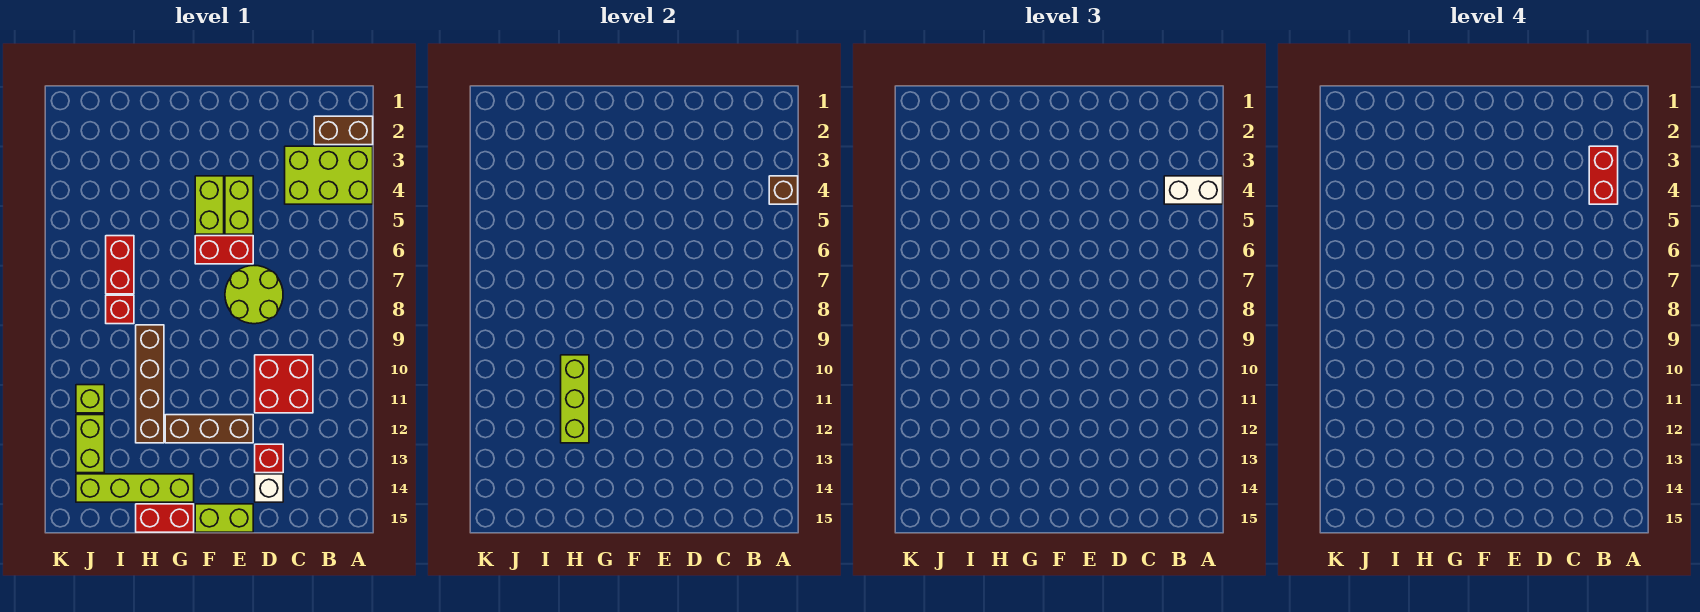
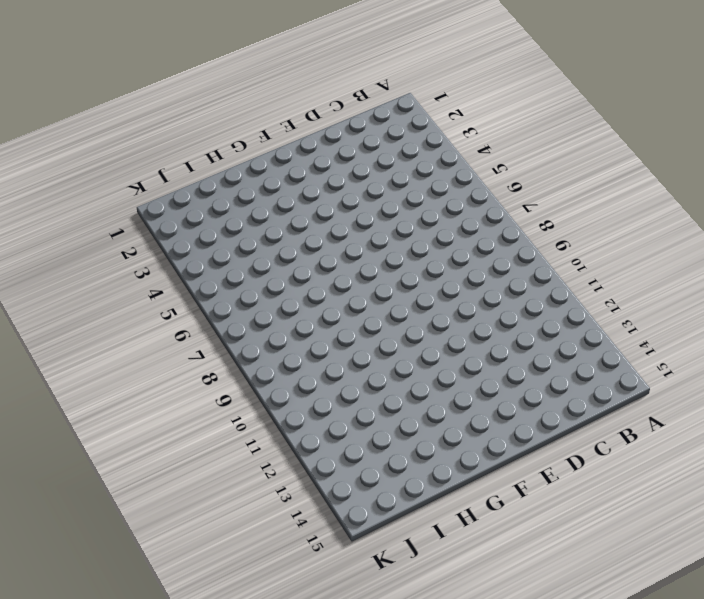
none -> brown brick A2:B2 level 1
none -> lime brick A3:C4 level 1
none -> red brick C10:D11 level 1

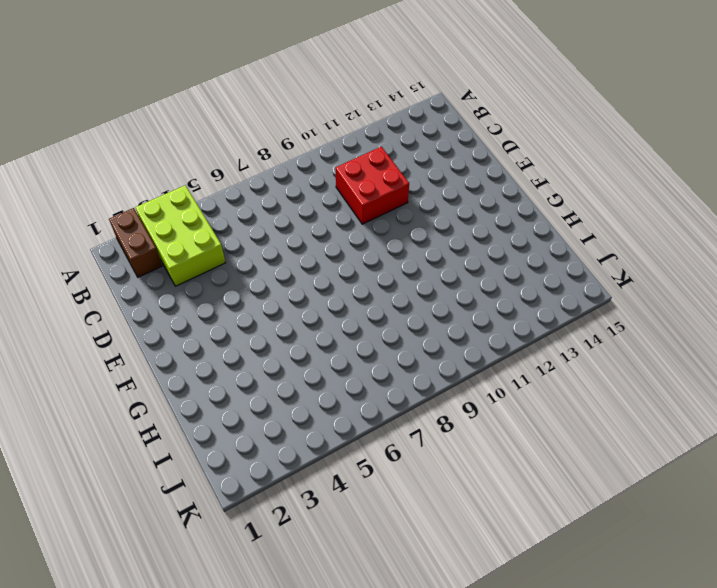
none -> lime round brick D7:E8 level 1
none -> red brick D13 level 1
none -> white brick D14 level 1

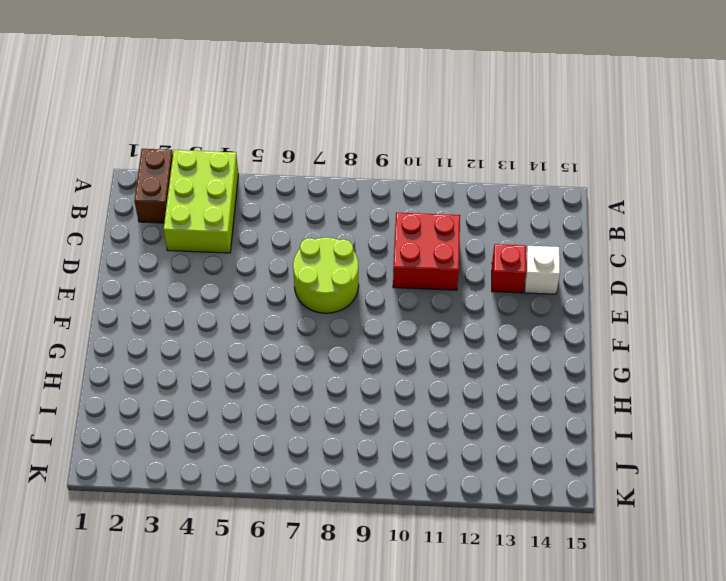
none -> lime brick E4:E5 level 1
none -> red brick E6:F6 level 1
none -> brown brick E12:G12 level 1

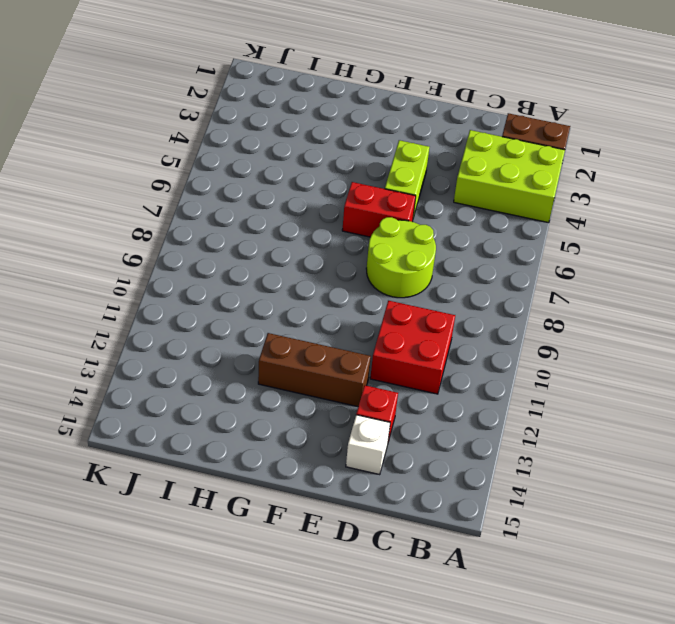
none -> lime brick E15:F15 level 1
none -> lime brick F4:F5 level 1
none -> lime brick G14:J14 level 1

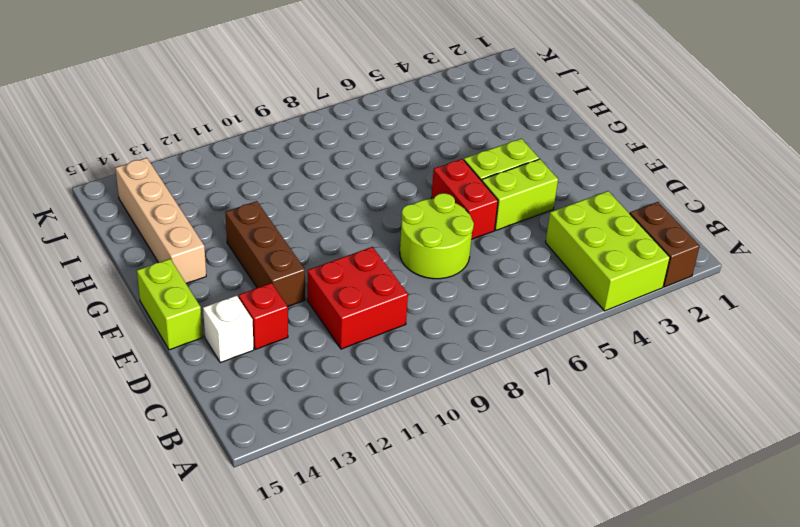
tan brick G14:J14 level 1 -> lime brick G14:J14 level 1
none -> red brick G15:H15 level 1
none -> brown brick H9:H12 level 1
none -> red brick I6:I7 level 1

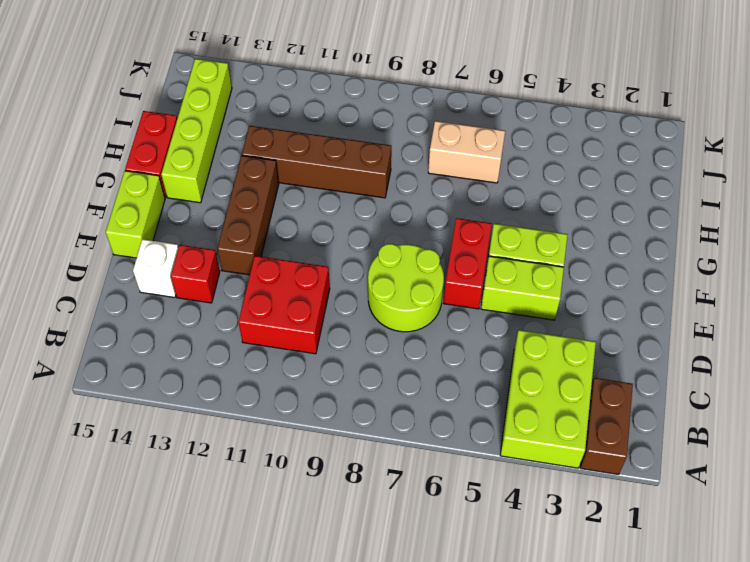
tan brick I6:I7 level 1 -> red brick I6:I7 level 1
none -> red brick I8 level 1
none -> lime brick J11 level 1
none -> lime brick J12:J13 level 1

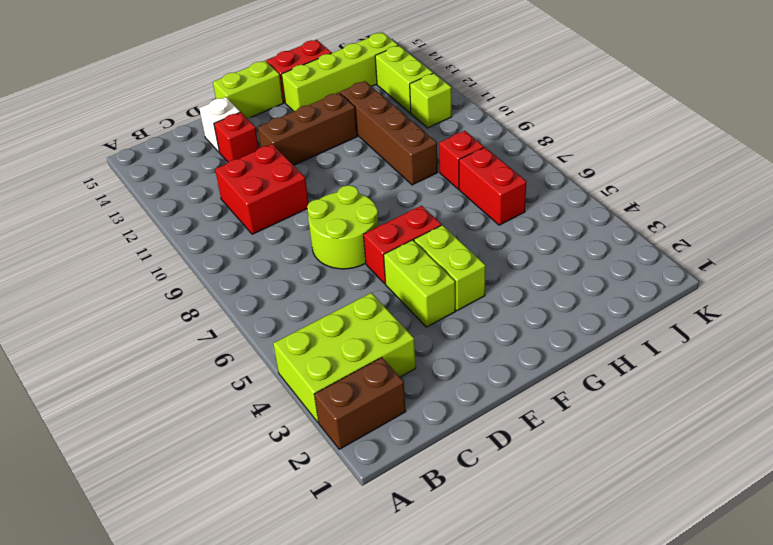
none -> brown brick A4 level 2
none -> lime brick H10:H12 level 2
none -> white brick A4:B4 level 3

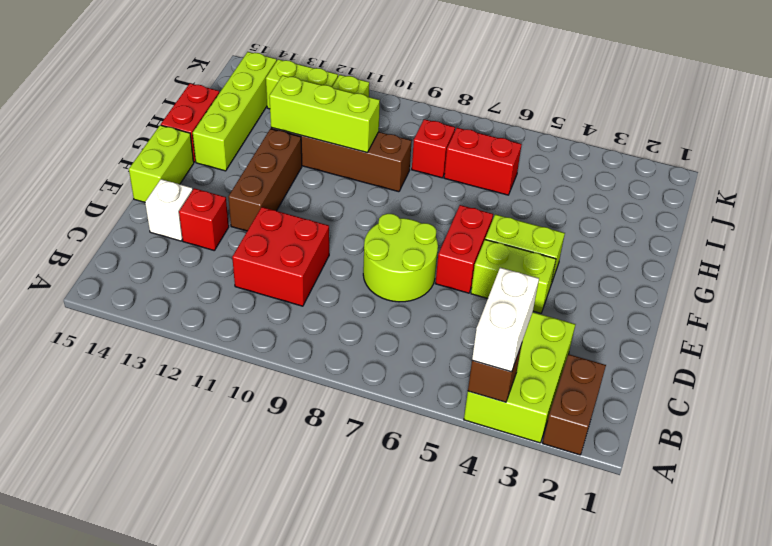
none -> red brick B3:B4 level 4

